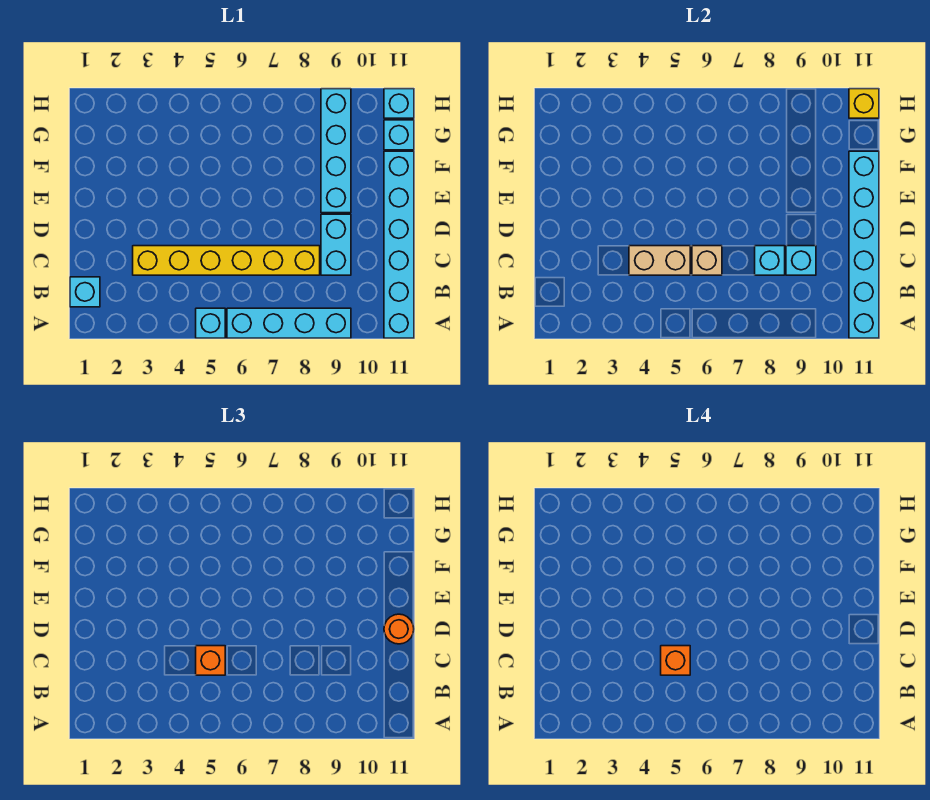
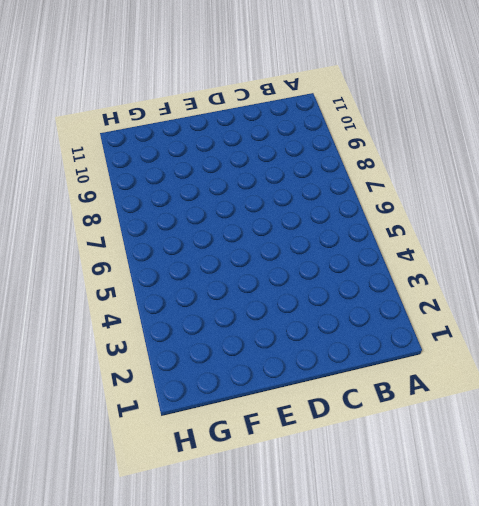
none -> cyan brick A5 level 1
none -> cyan brick A6:A9 level 1
none -> cyan brick A11:F11 level 1

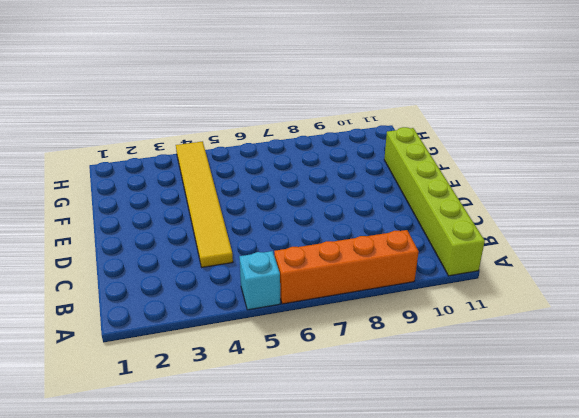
orange brick A6:A9 level 1 -> cyan brick A6:A9 level 1
lime brick A11:F11 level 1 -> cyan brick A11:F11 level 1
yellow tile C4:H4 level 1 -> yellow brick C3:C8 level 1
none -> cyan brick B1 level 1
none -> cyan brick C9:D9 level 1
none -> cyan brick E9:H9 level 1

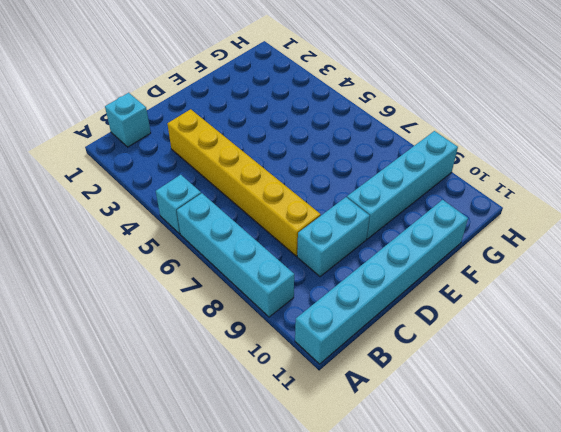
none -> cyan brick G11 level 1
none -> cyan brick H11 level 1
none -> cyan brick A11:F11 level 2

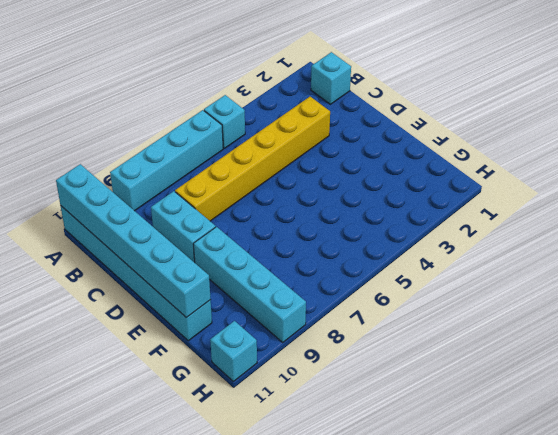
none -> cyan brick G11 level 1
none -> tan brick C4:C5 level 2
none -> tan brick C6 level 2

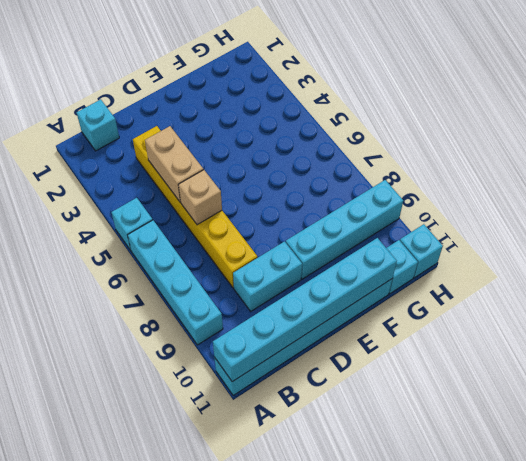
none -> cyan brick C8 level 2
none -> cyan brick C9 level 2
none -> yellow brick H11 level 2

